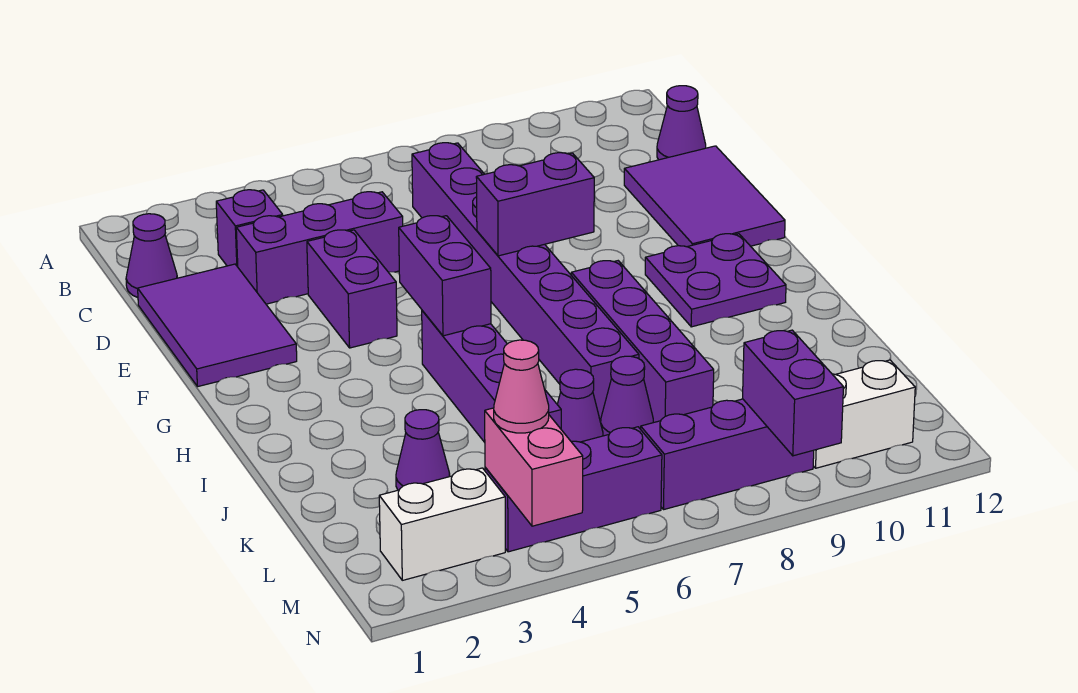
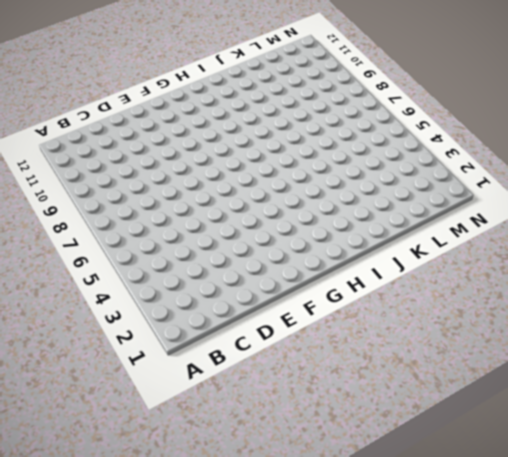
none -> purple cone C1 level 1
none -> purple brick C3 level 1
none -> purple brick C7:J7 level 1

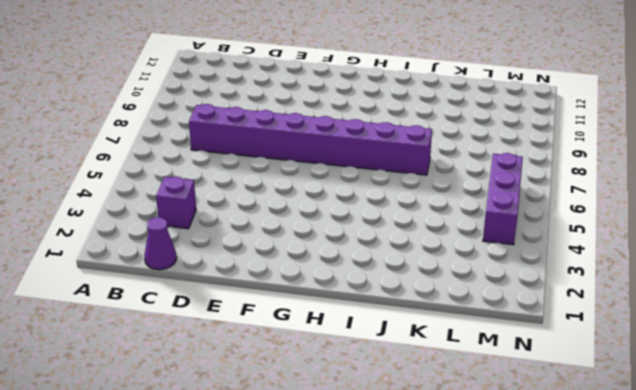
none -> purple cone C12 level 1
none -> purple tile D1:F2 level 1
none -> purple brick D3:D5 level 1

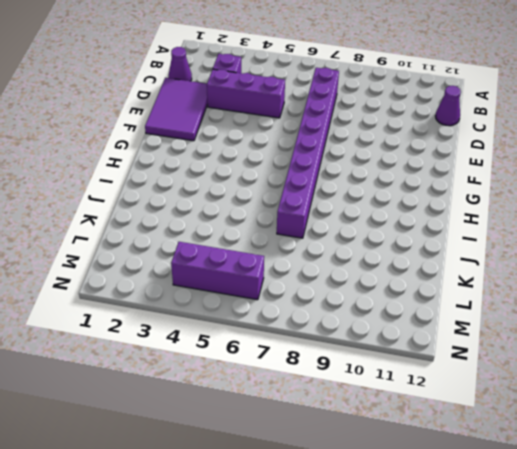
none -> purple tile D11:F12 level 1
none -> purple brick E4:F4 level 1
none -> purple plate G10:H11 level 1

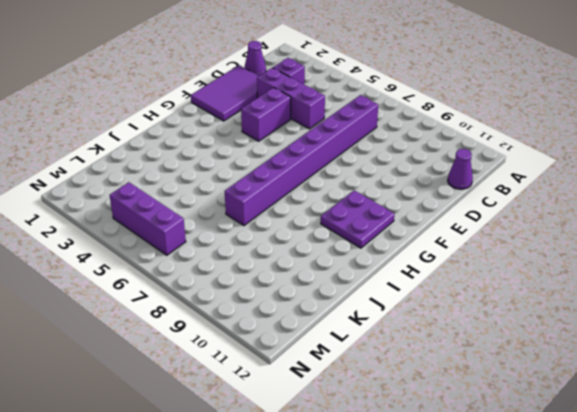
none -> purple tile D11:F12 level 1
none -> purple brick H5:K5 level 1
none -> purple brick H8:K8 level 1

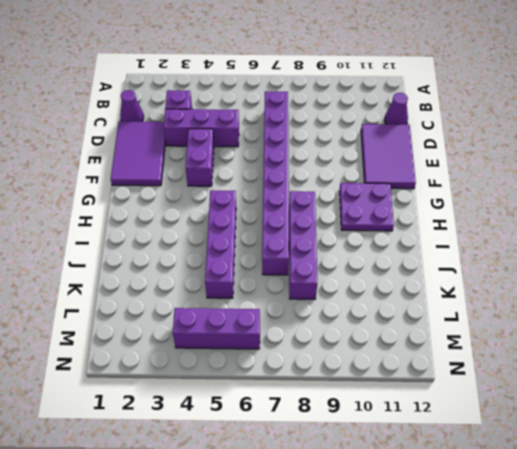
none -> purple cone K3 level 1
none -> purple cone K6 level 1
none -> purple cone K7 level 1

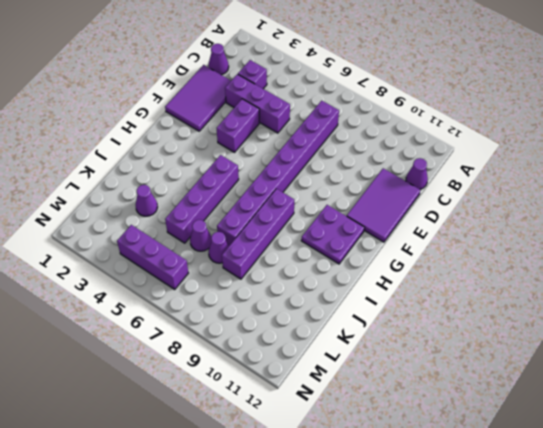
none -> white brick M2:M3 level 1
none -> purple brick M7:M9 level 1
none -> white brick M10:M11 level 1

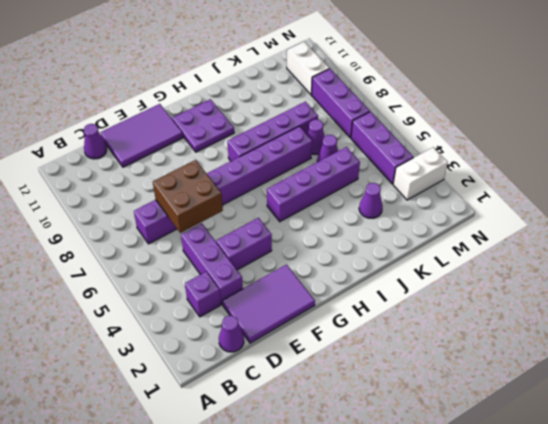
brown brick D6:E7 level 2 -> none
white brick M3:N3 level 1 -> white brick M2:M3 level 1
none -> purple brick F7:F8 level 2
none -> purple brick G5:H5 level 2
none -> pink brick M4:N4 level 2

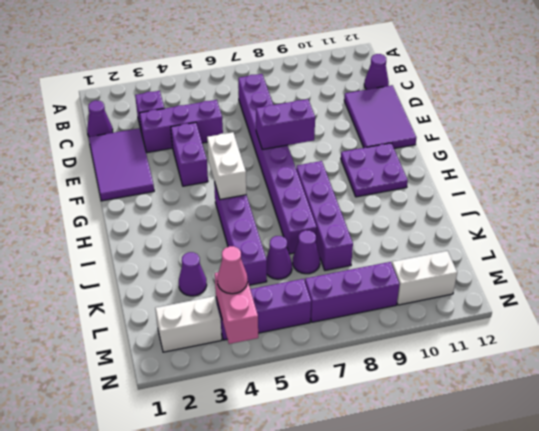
white brick G5:H5 level 2 -> purple brick G5:H5 level 2
none -> purple brick M9:N9 level 2

